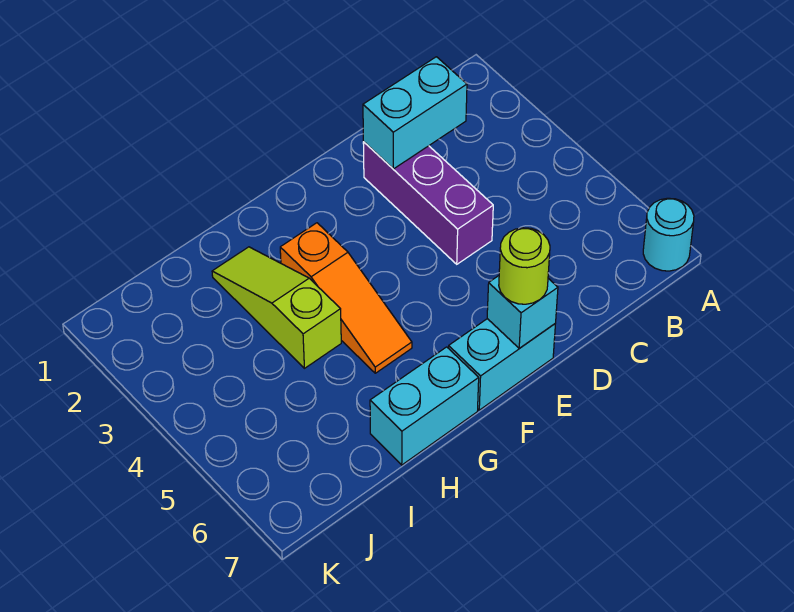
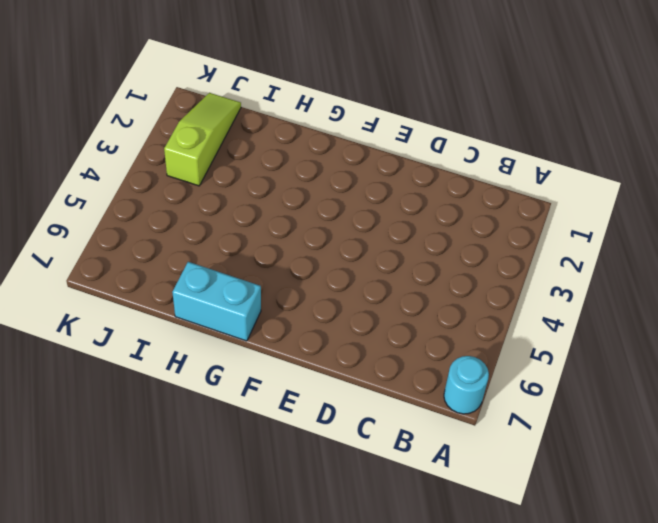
lime slope J1:J3 level 1 top 3 -> lime slope H2:H4 level 1 top 4
none -> purple brick D2:D4 level 1
none -> cyan brick E7:F7 level 1

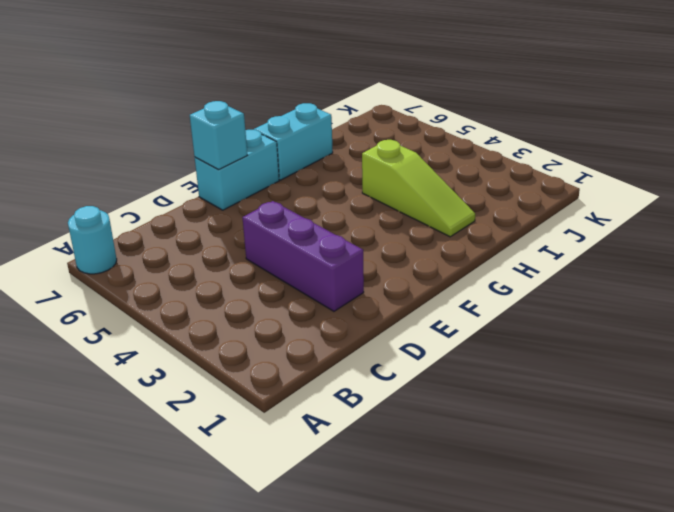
none -> orange slope G3:G5 level 1 top 3
none -> cyan brick C2:D2 level 2

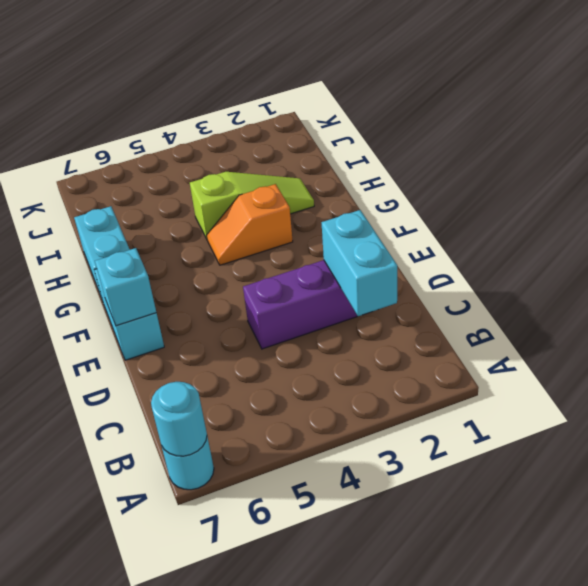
cyan round brick A7 level 2 -> none
orange slope G3:G4 level 1 top 3 -> orange slope G3:G5 level 1 top 3
none -> lime round brick E7 level 3

